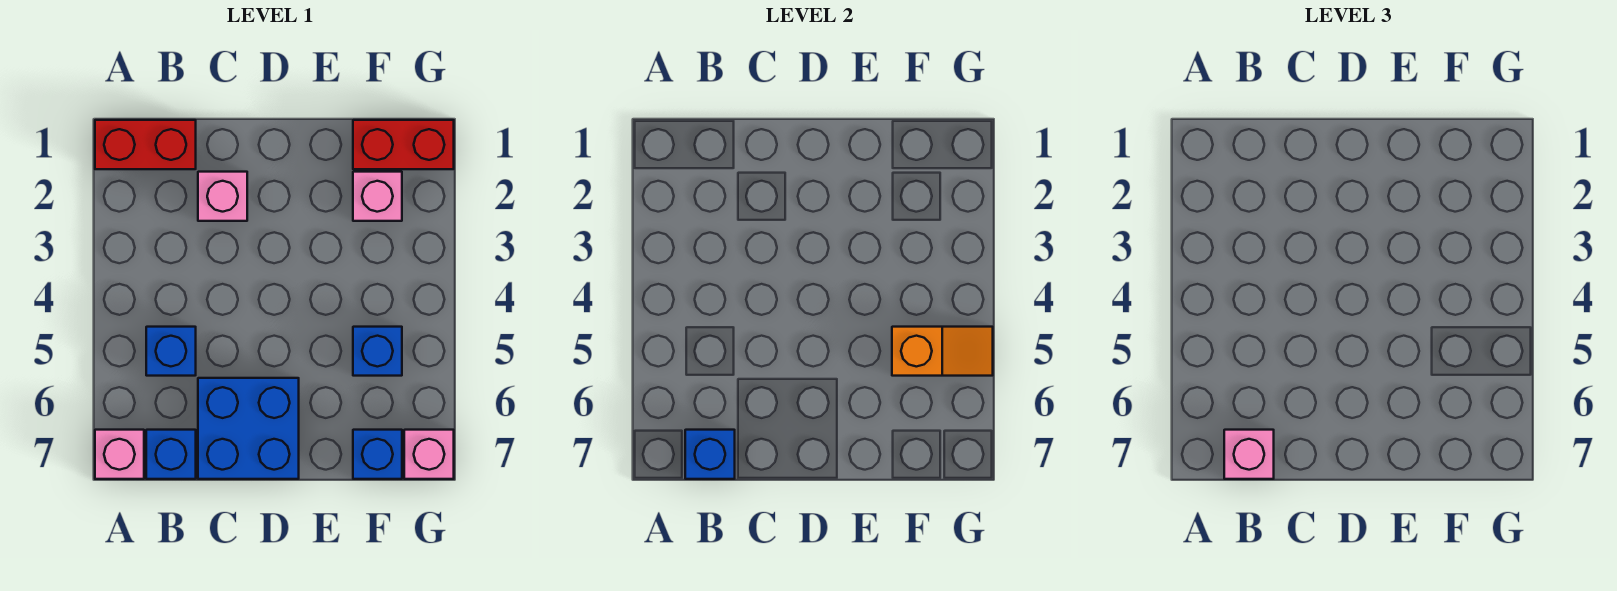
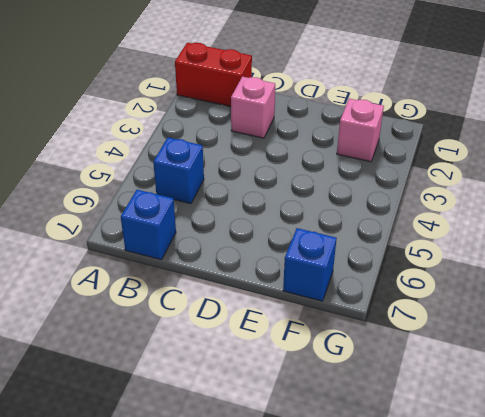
none -> pink brick A7 level 1
none -> blue brick C6:D7 level 1
none -> red brick F1:G1 level 1

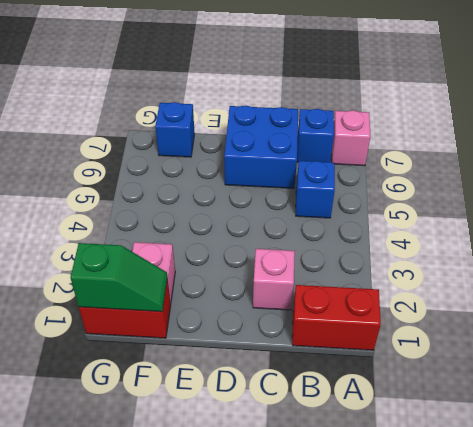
green slope F1:G1 level 2 top G -> none
none -> blue brick F5 level 1
none -> pink brick G7 level 1
none -> blue brick B7 level 2

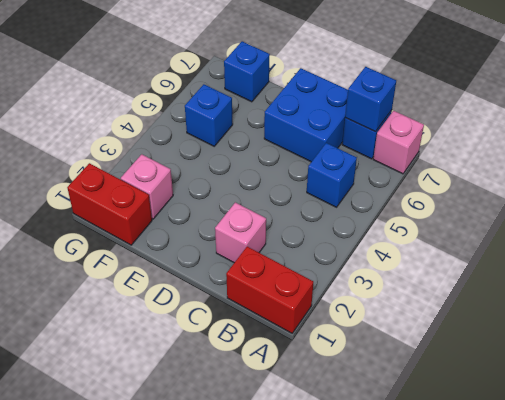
none -> pink brick G7 level 1
none -> orange slope F5:G5 level 2 top F
none -> pink brick B7 level 3

